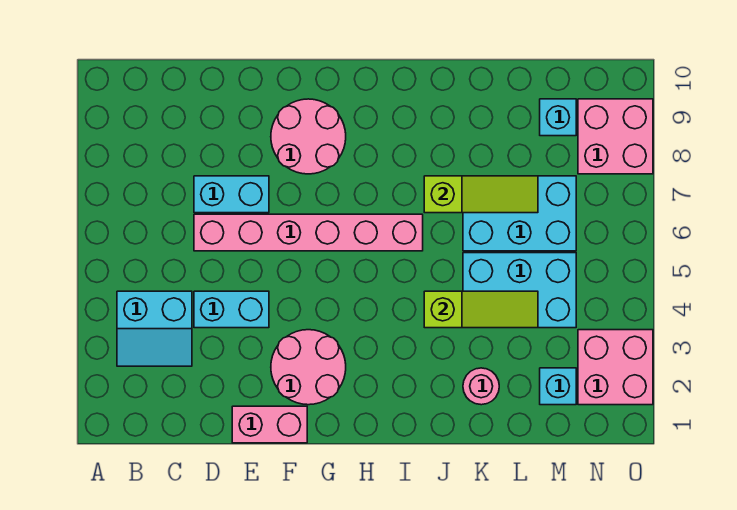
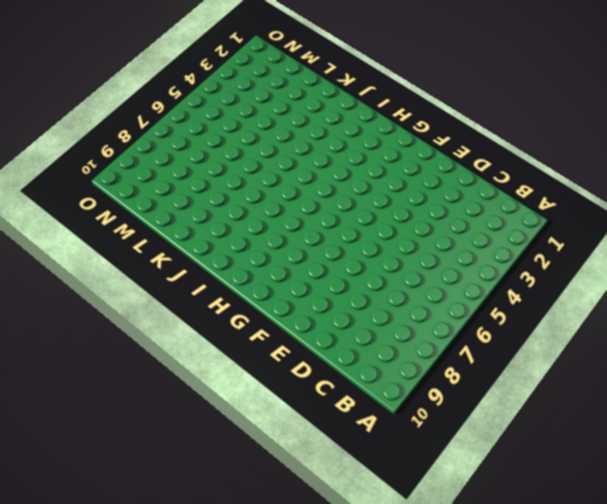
none -> cyan slope B3:C4 level 1 top 4
none -> cyan brick D4:E4 level 1
none -> pink brick D6:I6 level 1

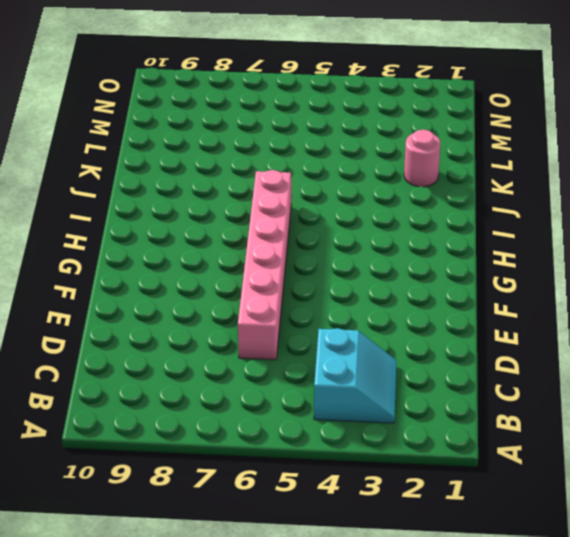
none -> cyan brick D4:E4 level 1
none -> cyan brick D7:E7 level 1
none -> pink brick E1:F1 level 1

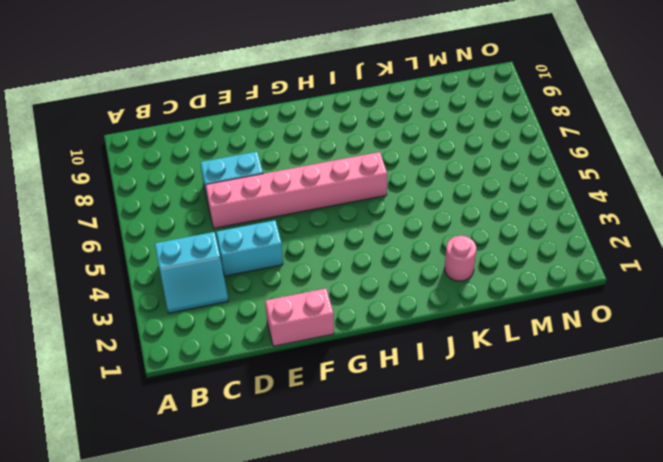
none -> pink round brick F2:G3 level 1
none -> pink round brick F8:G9 level 1
none -> cyan brick K4:M5 level 1

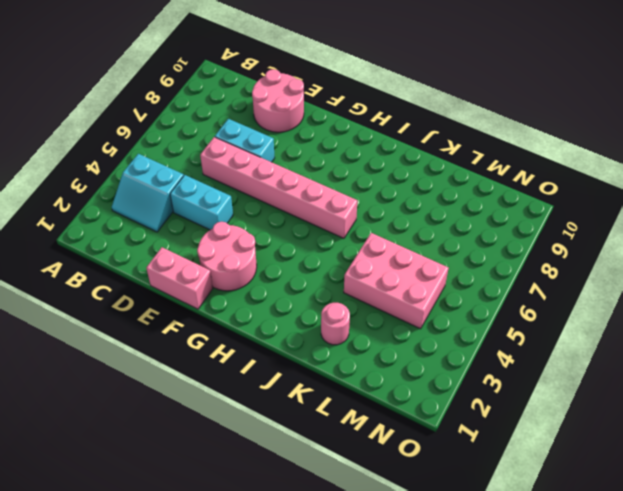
pink round brick D9:E10 level 1 -> pink round brick F8:G9 level 1
pink brick K4:M5 level 1 -> cyan brick K4:M5 level 1
none -> cyan brick K6:M7 level 1
none -> cyan brick M2 level 1
none -> cyan brick M9 level 1

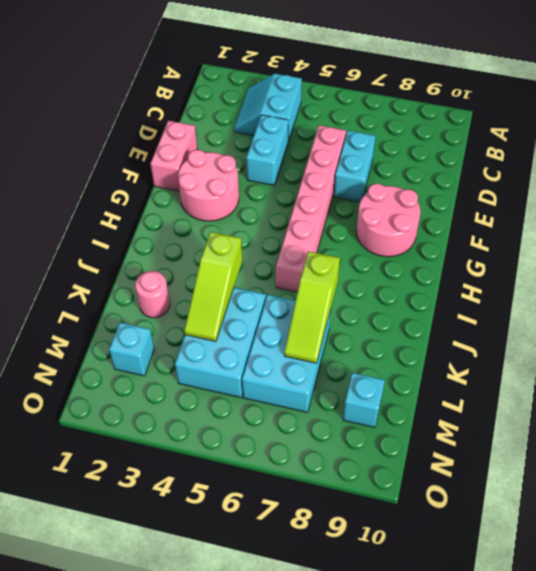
none -> pink brick N2:O3 level 1
none -> pink brick N8:O9 level 1

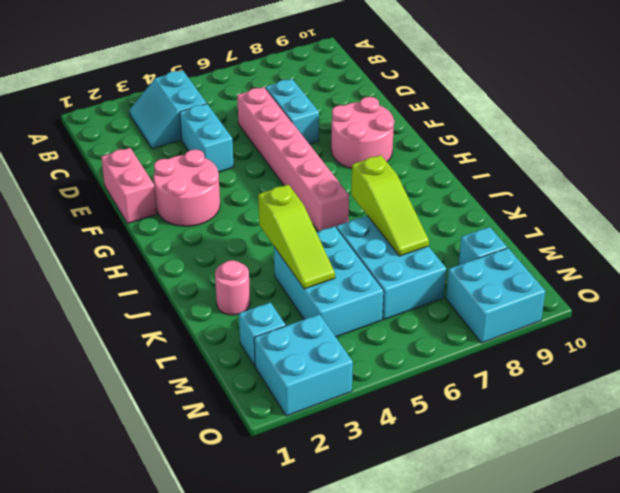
cyan brick N2:O3 level 1 -> pink brick N2:O3 level 1
cyan brick N8:O9 level 1 -> pink brick N8:O9 level 1

